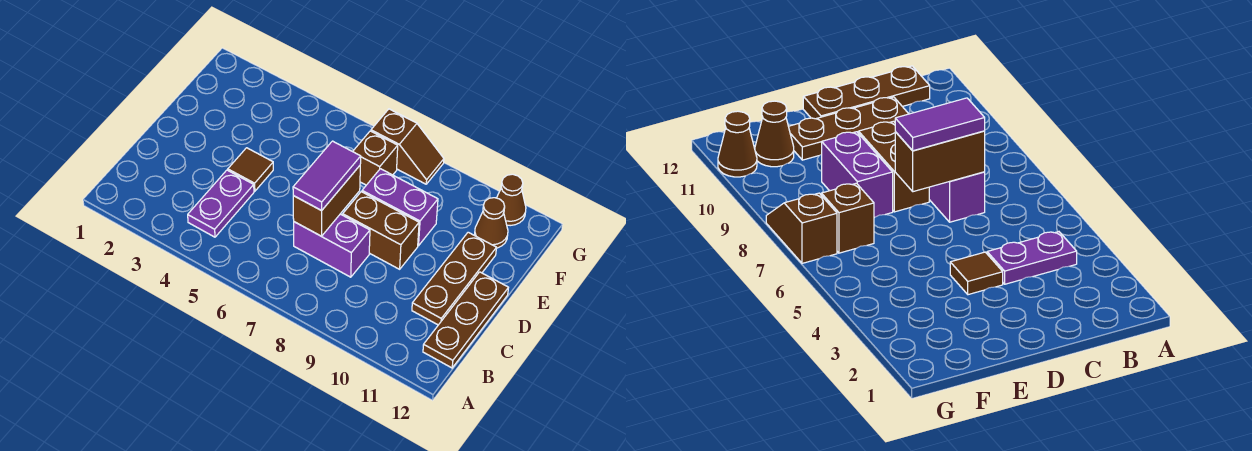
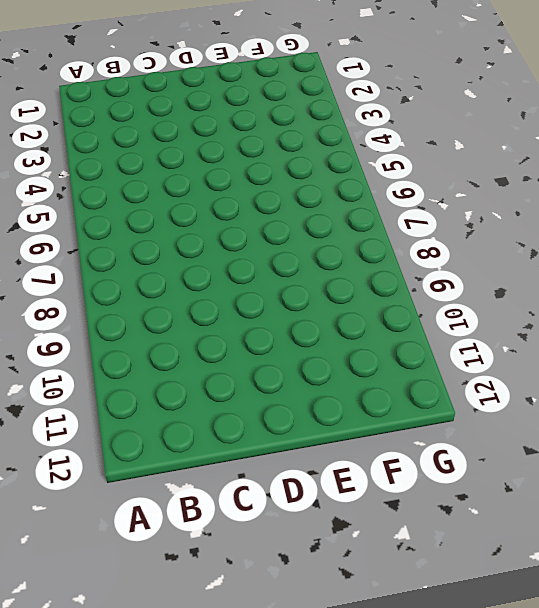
none -> purple plate B4:C4 level 1
none -> brown plate B12:D12 level 1
none -> purple brick C7:C8 level 1

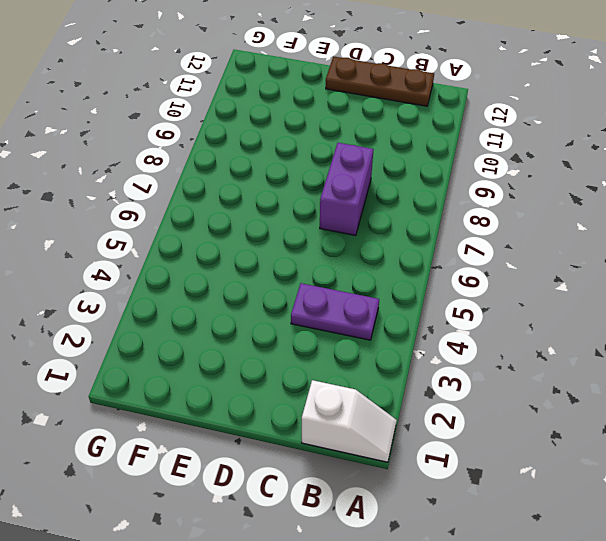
white slope A1:B1 level 1 top B -> none
none -> brown plate C11:E11 level 1
none -> brown tile D4 level 1
none -> brown brick D8:D9 level 1

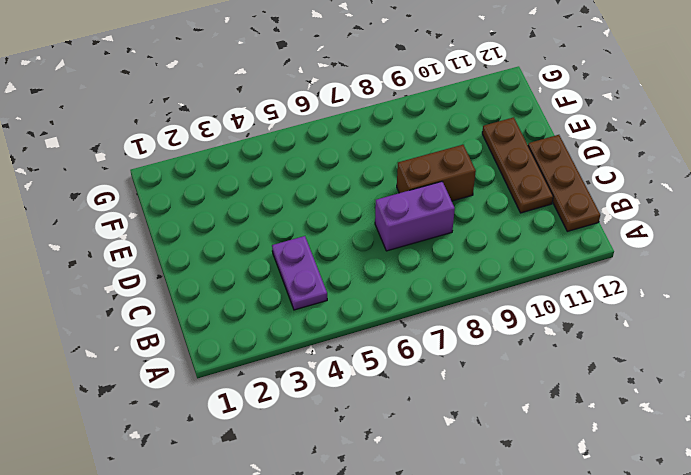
none -> brown tile D4 level 1
none -> purple brick E8:E9 level 1
none -> brown brick F7 level 1

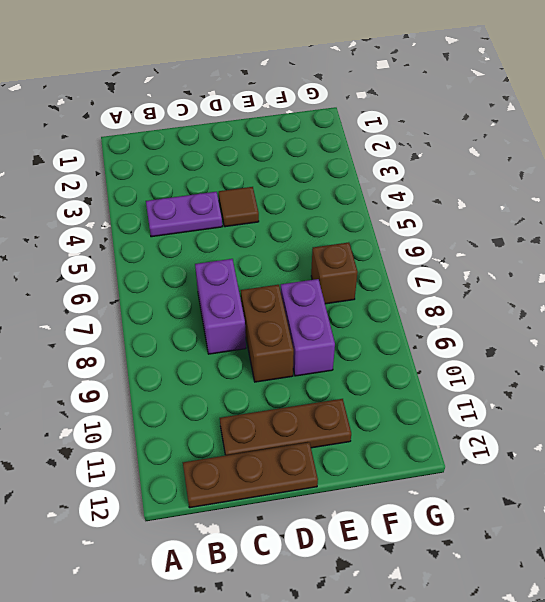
none -> brown cone F11 level 1
none -> brown slope G7:G8 level 1 top 7
none -> brown cone G11 level 1

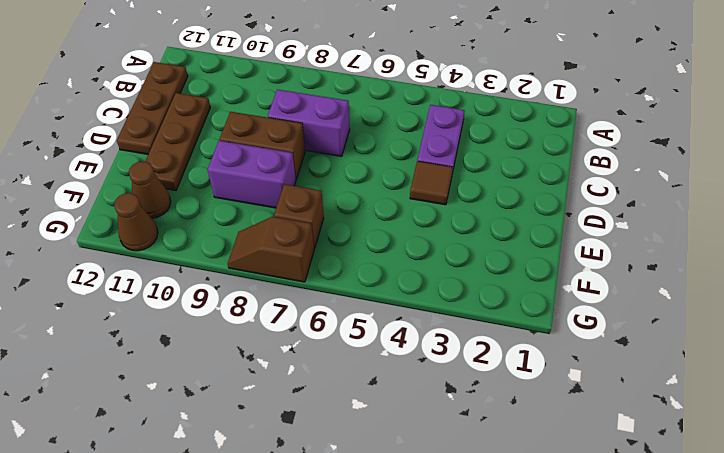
none -> brown brick C7:D7 level 2
none -> purple tile C7:D7 level 3

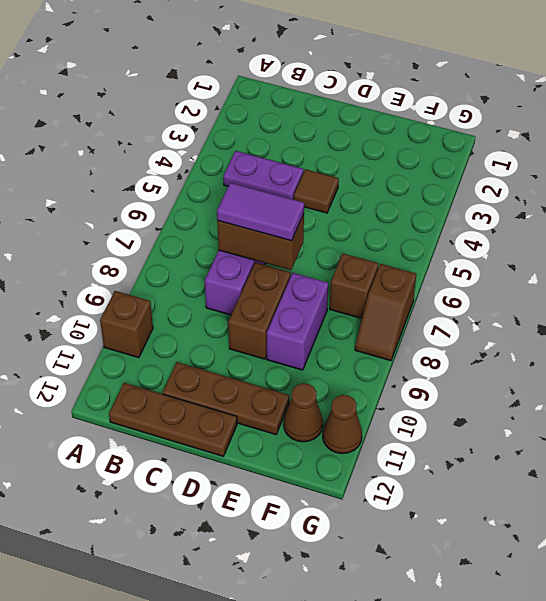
brown brick A10 level 1 -> none

